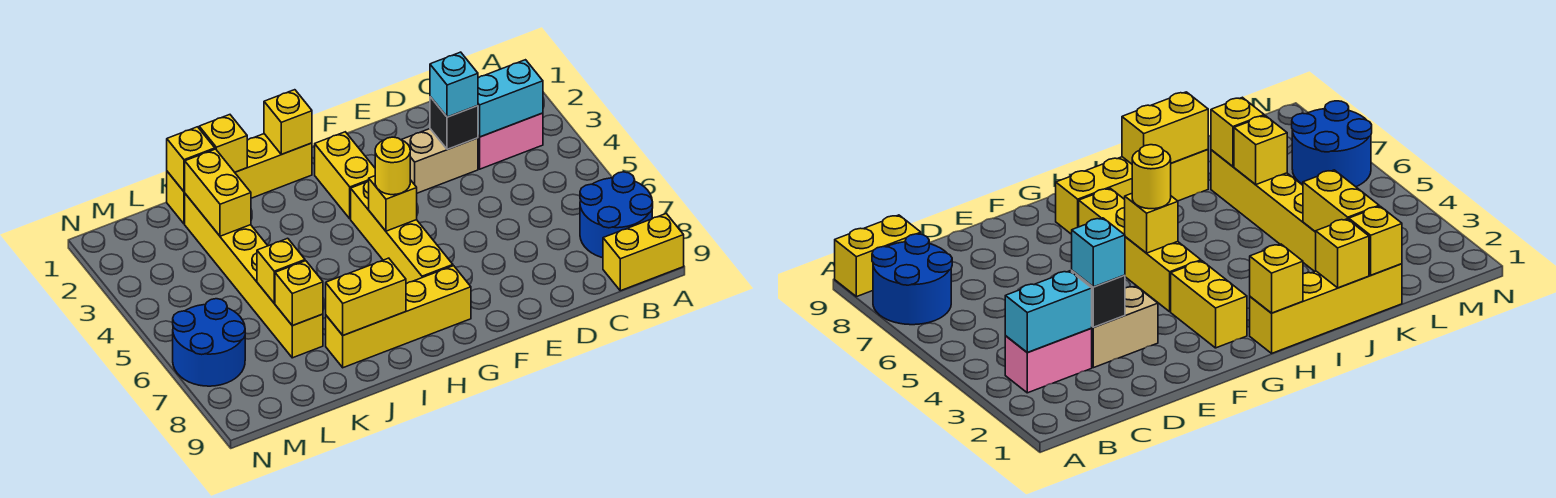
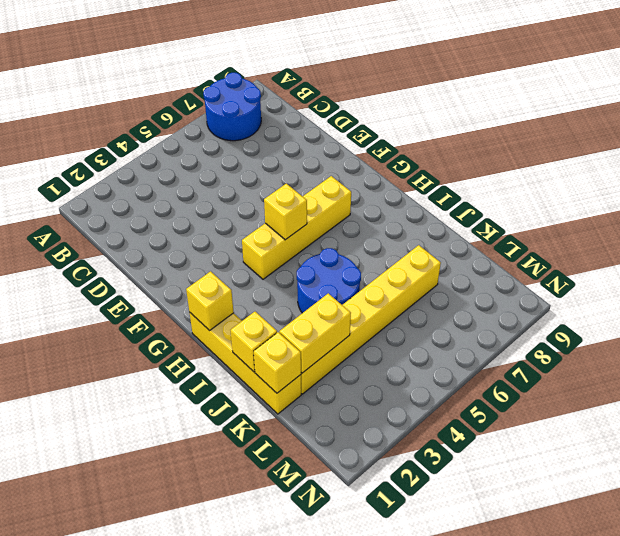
blue round brick I4:J5 level 1 -> blue round brick M6:N7 level 1
none -> yellow brick A9:B9 level 1
none -> pink brick B3:C3 level 1
none -> tan brick D3:E3 level 1

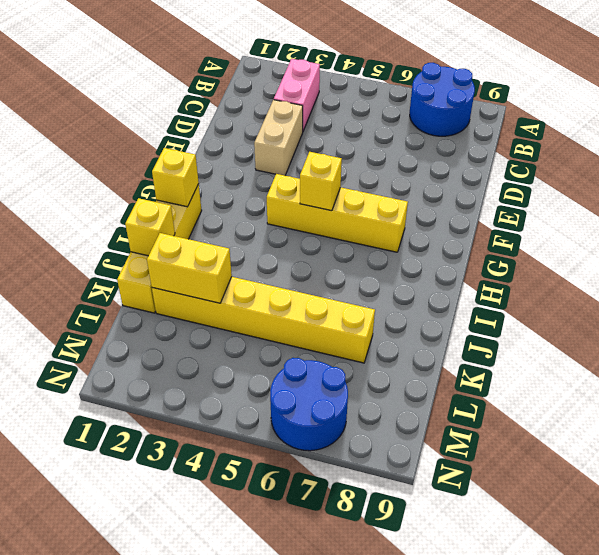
none -> yellow brick A9:B9 level 1
none -> yellow brick G2:G3 level 1
none -> yellow brick G8:J8 level 1

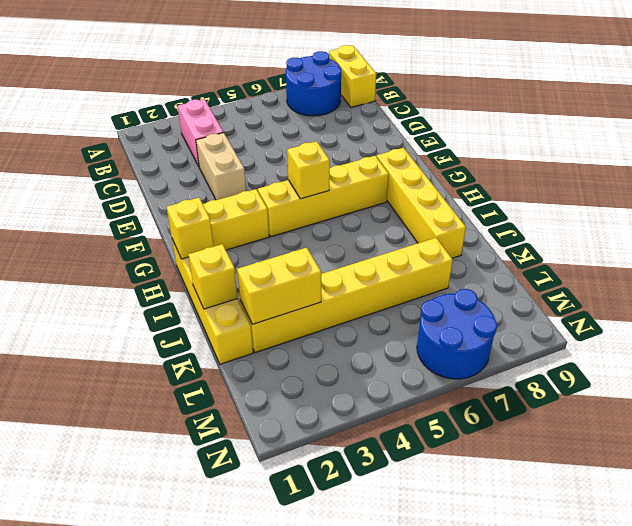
none -> cyan brick B3:C3 level 2
none -> black brick D3 level 2
none -> yellow brick I8:J8 level 2

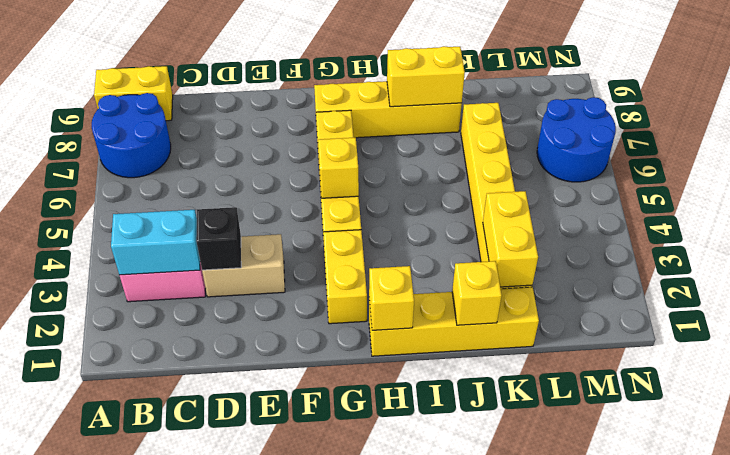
none -> yellow brick K1 level 2
none -> yellow brick K6 level 2
none -> yellow brick K7 level 2

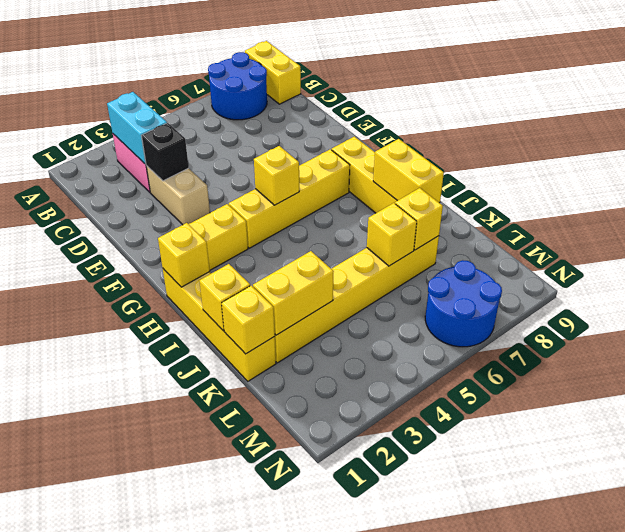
none -> cyan brick D3 level 3
none -> yellow round brick G5 level 3

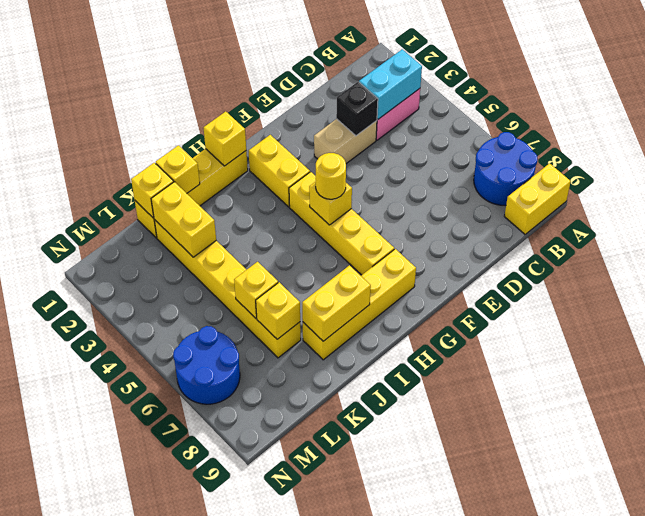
none -> cyan brick D3 level 3

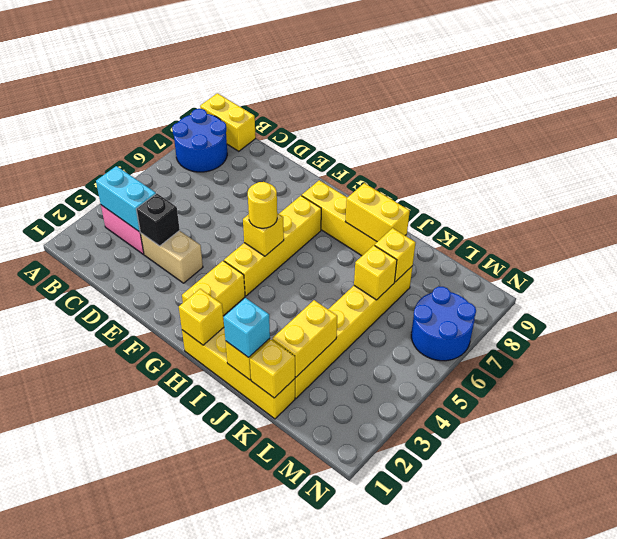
cyan brick J1 level 3 -> cyan brick D3 level 3

